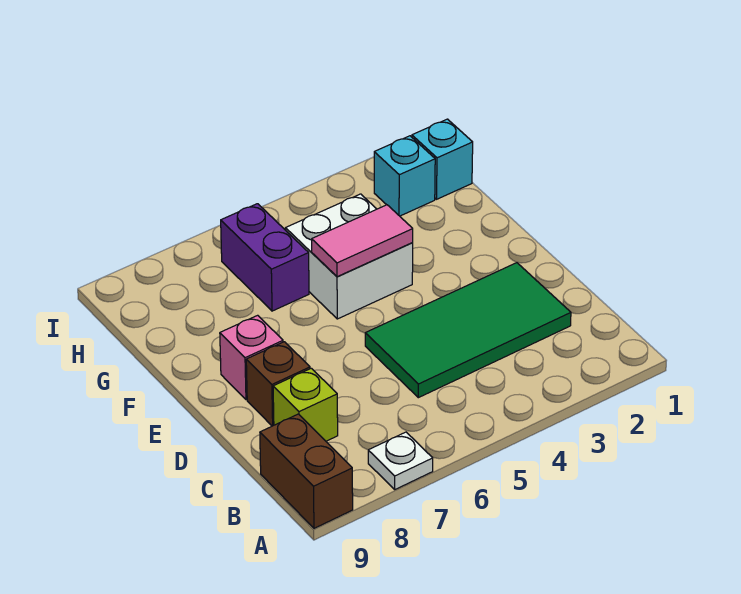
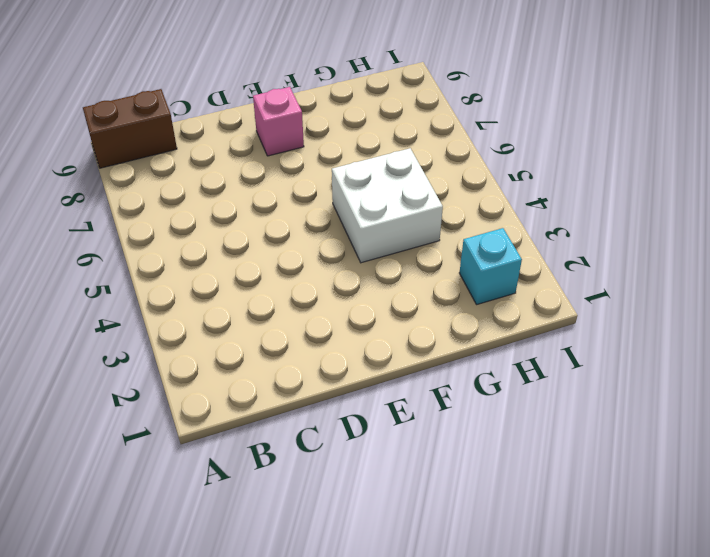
none -> white plate A7 level 1
none -> green tile C2:D5 level 1

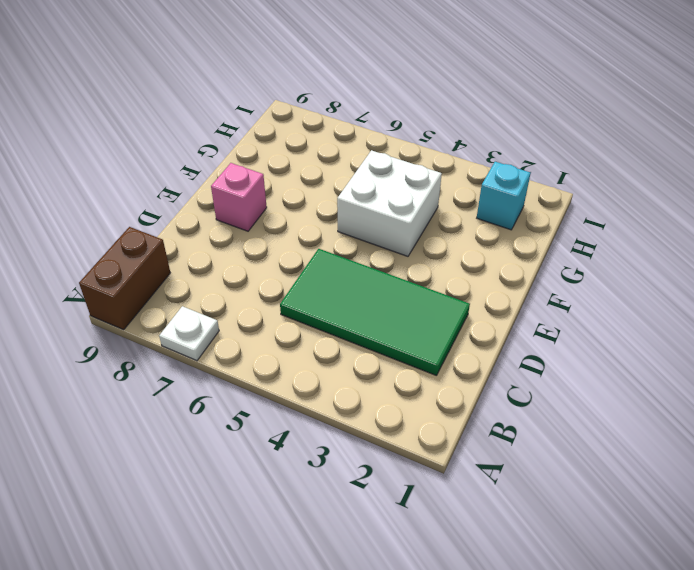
none -> lime brick C8 level 1
none -> brown brick D8 level 1

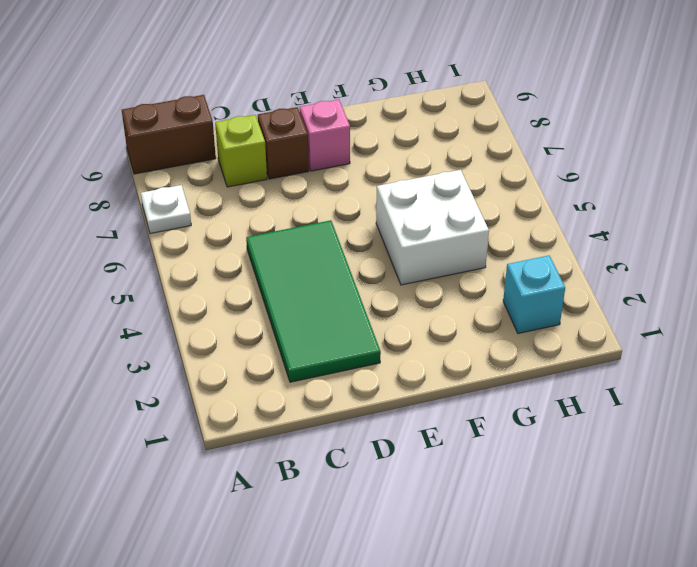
none -> purple brick G6:H6 level 1
none -> cyan brick H1 level 1

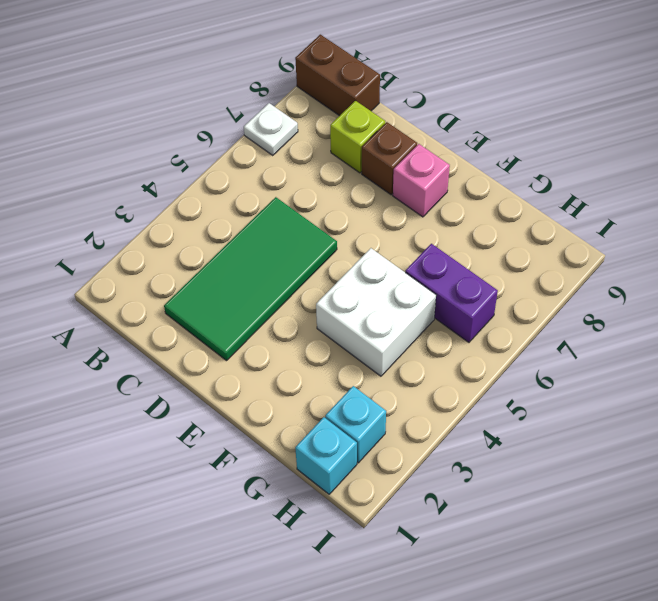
none -> pink tile F4:F5 level 2

